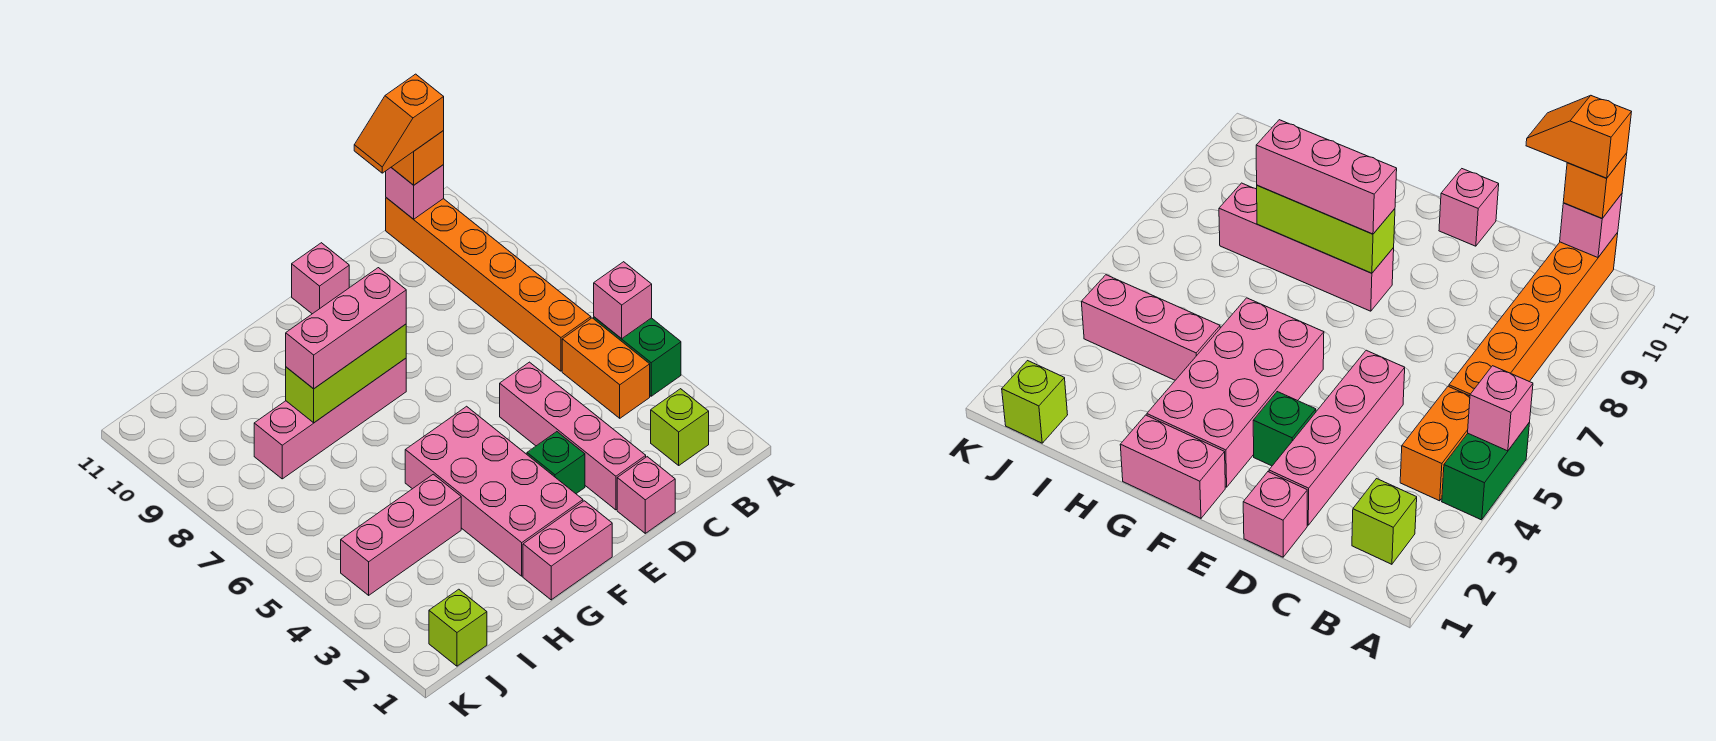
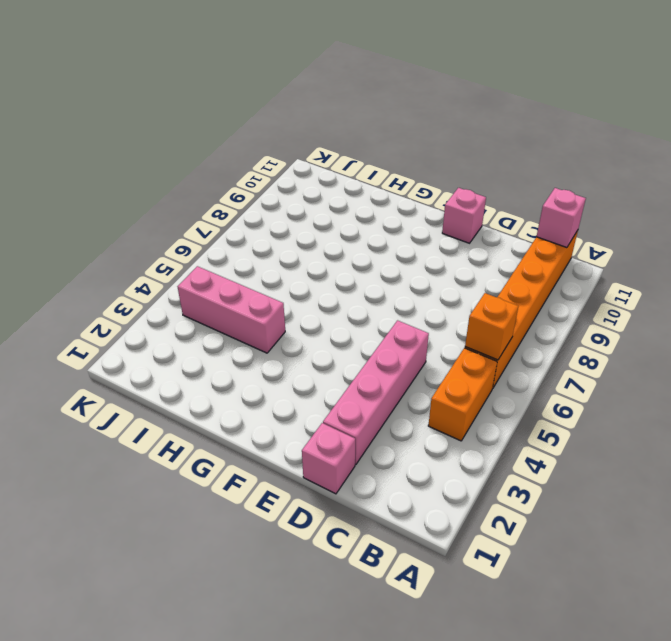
orange brick B6 level 2 -> orange brick B11 level 3
none -> green brick A4:A5 level 1
none -> lime brick B2 level 1
none -> green brick E3 level 1

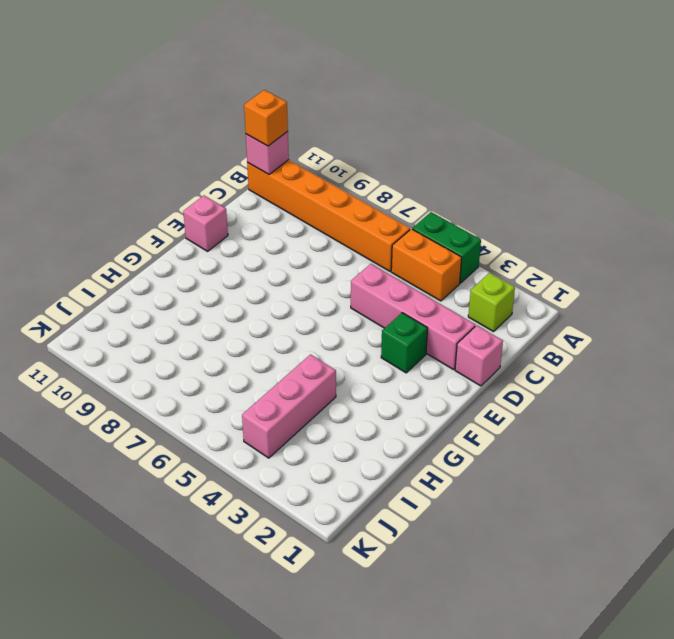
none -> pink brick F1:G1 level 1
none -> pink brick F2:G5 level 1
none -> pink brick F8:I8 level 1

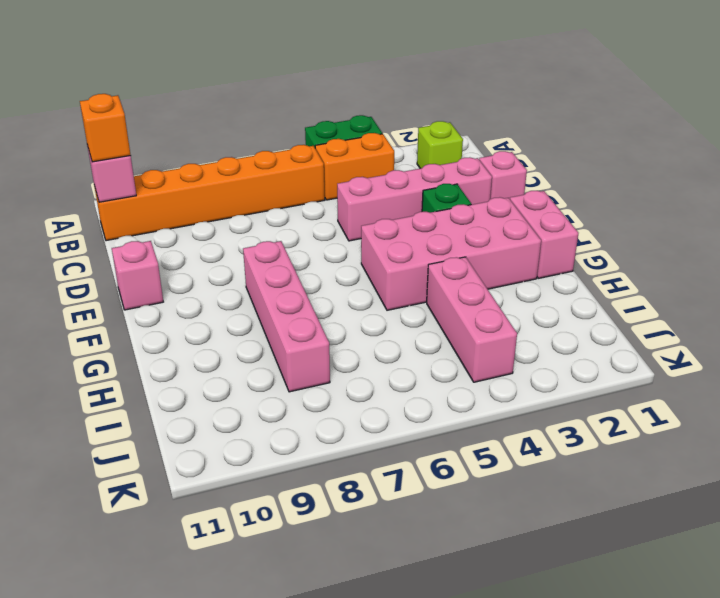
none -> lime brick J1 level 1
none -> pink brick A5 level 2
none -> lime brick F8:H8 level 2

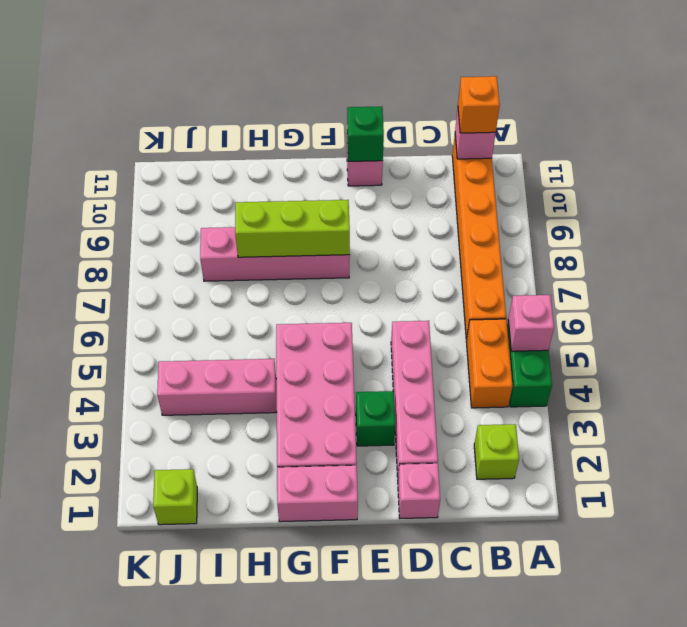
green brick E11 level 2 -> none
none -> pink brick F8:H8 level 3
none -> orange slope B11:C11 level 4 top B

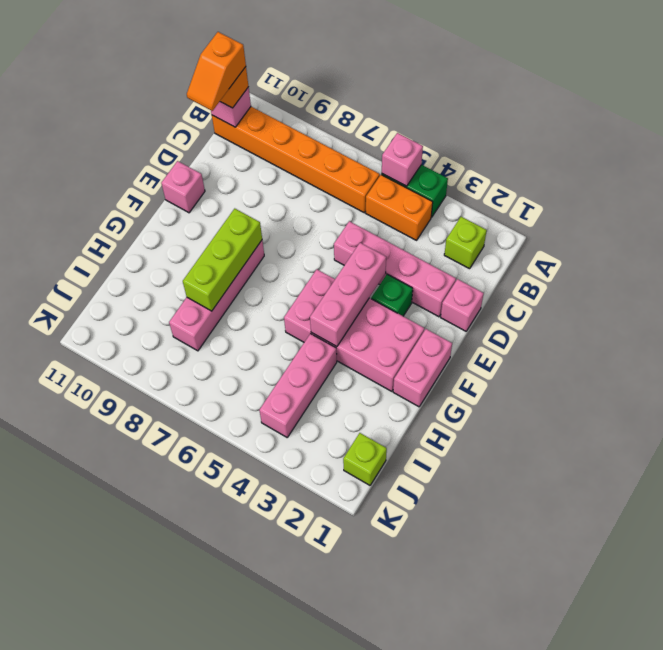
pink brick E4:G4 level 2 -> pink brick F8:H8 level 3

